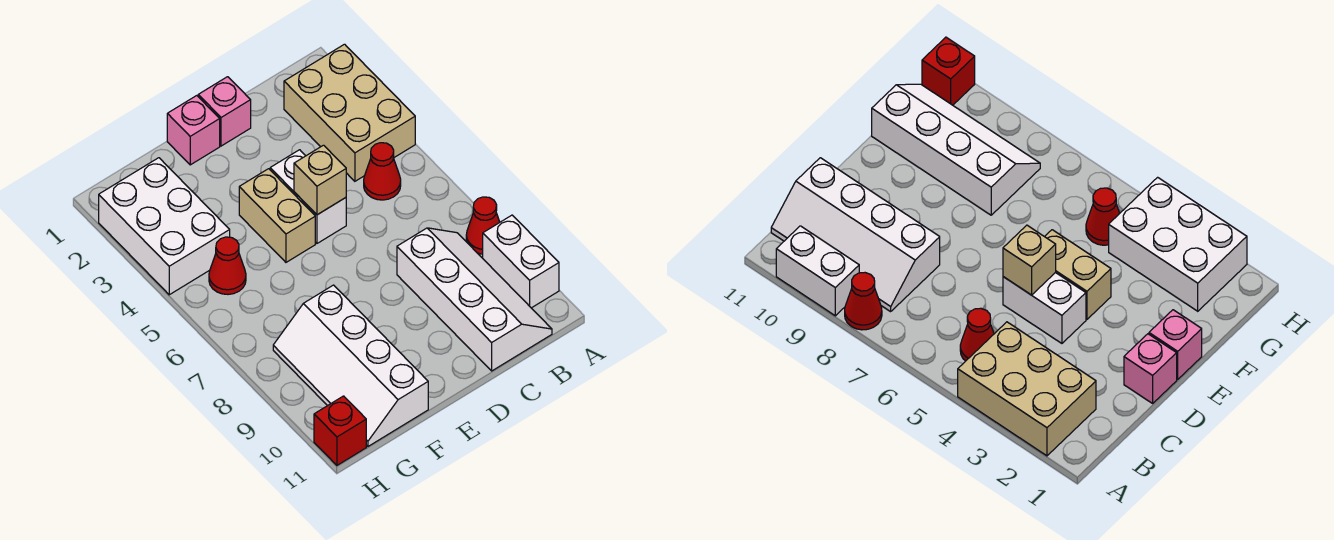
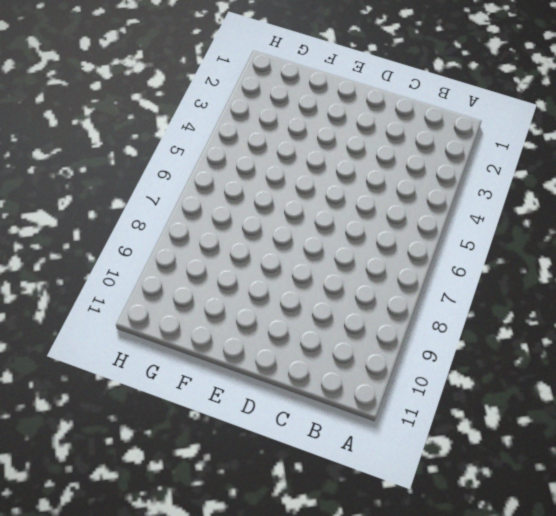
none -> tan brick A2:B4 level 1
none -> red cone A8 level 1
none -> white brick A9:A10 level 1

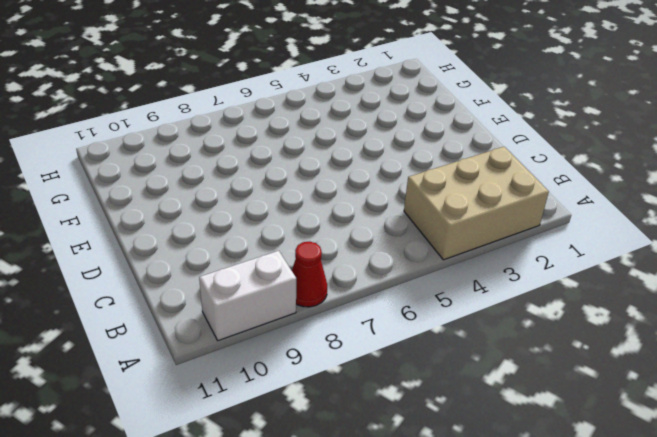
none -> red cone B5 level 1
none -> white slope B8:C11 level 1 top C
none -> pink brick D1 level 1

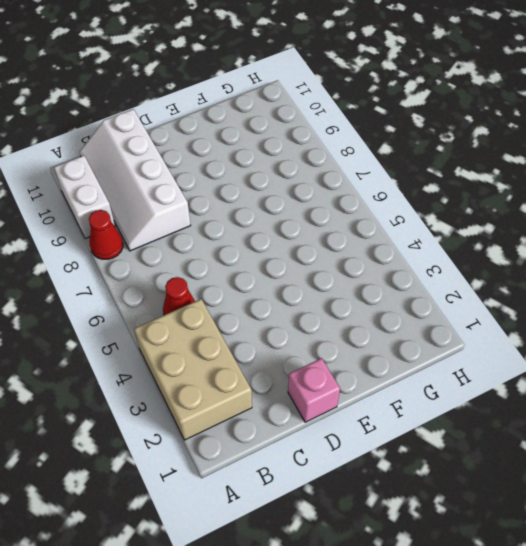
none -> white brick D4:D5 level 1
none -> pink brick E1 level 1
none -> tan brick E4:E5 level 1

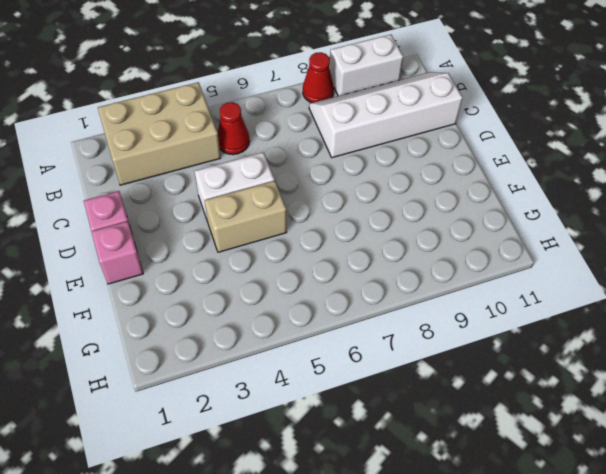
none -> white slope F8:G11 level 1 top F
none -> white brick G2:H4 level 1
none -> red cone G5 level 1

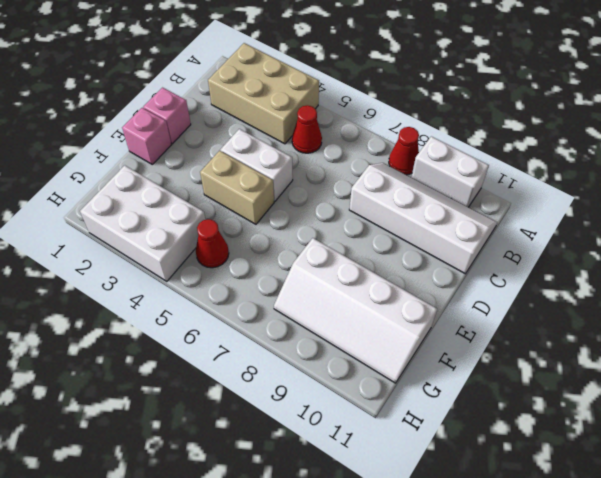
none -> red brick H11 level 1
none -> tan brick D5 level 2

